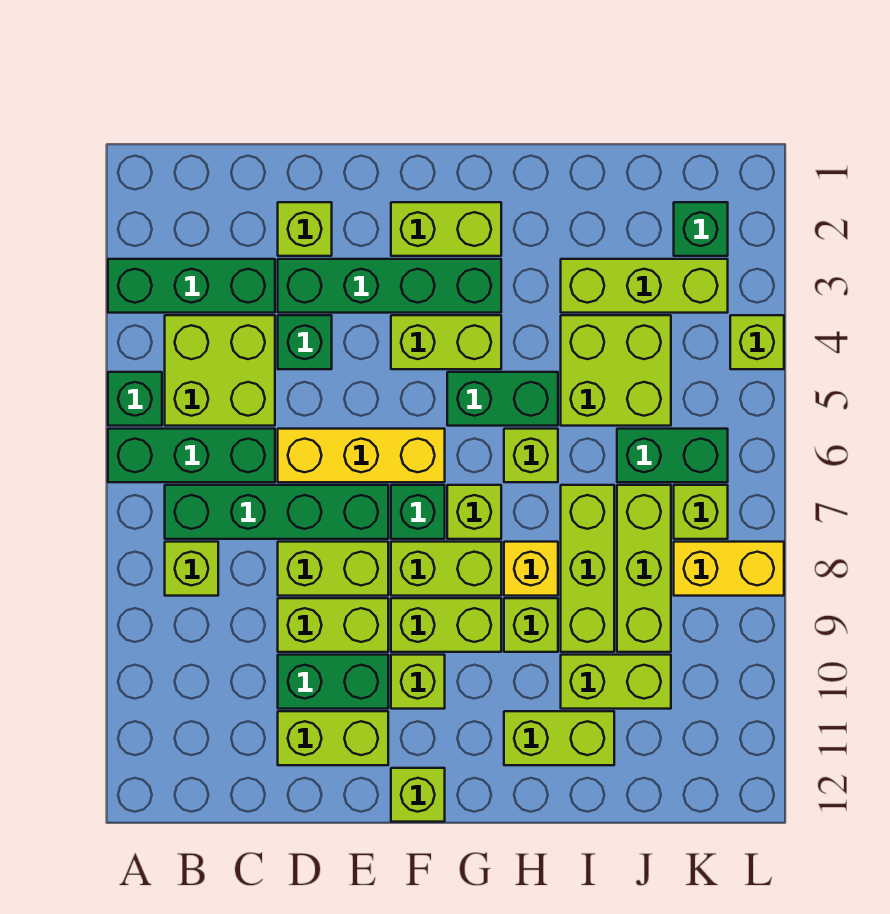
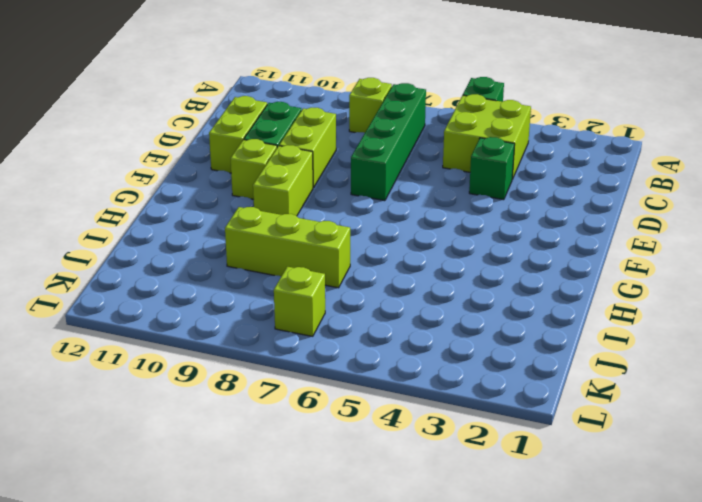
none -> green brick A3:C3 level 1
none -> green brick A6:C6 level 1
none -> lime brick D2 level 1
none -> green brick D3:G3 level 1

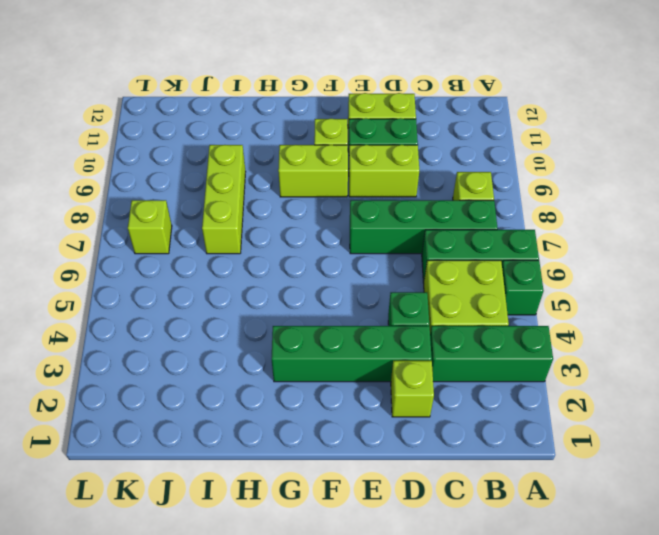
none -> yellow brick D6:F6 level 1
none -> lime brick D8:E8 level 1
none -> lime brick F2:G2 level 1
none -> lime brick F4:G4 level 1

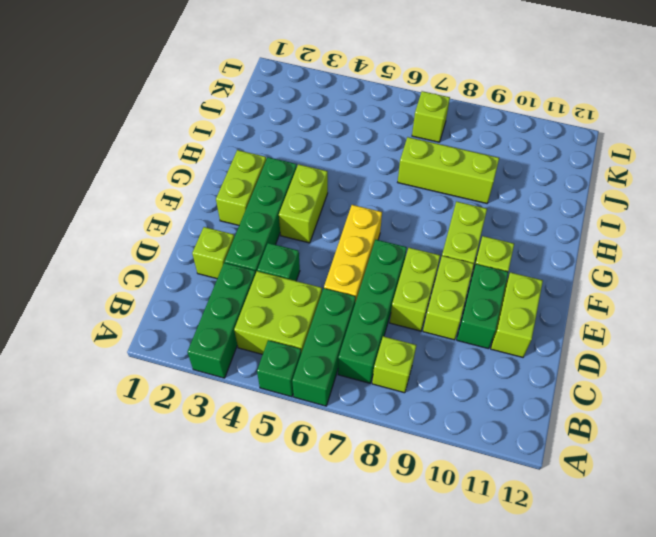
none -> green brick F7 level 1
none -> lime brick F8:G8 level 1
none -> lime brick F12 level 1
none -> green brick G5:H5 level 1

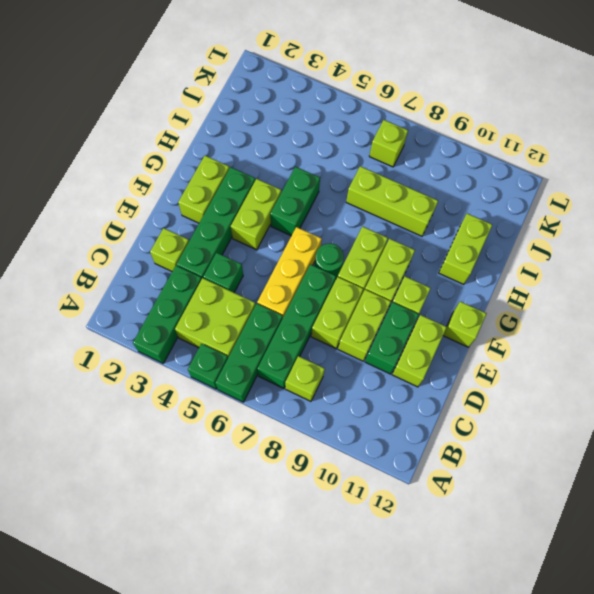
green round brick F7 level 1 -> green brick F7 level 1
none -> lime brick G7 level 1
none -> lime brick H6 level 1
none -> yellow brick H8 level 1
none -> lime brick H9 level 1

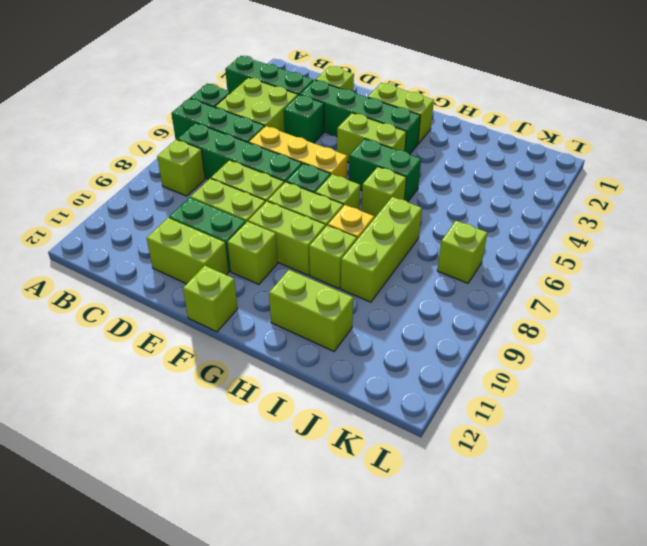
none -> lime brick I3:K3 level 1
none -> lime brick I4:J5 level 1
none -> lime brick I10:J10 level 1
none -> green brick J6:K6 level 1

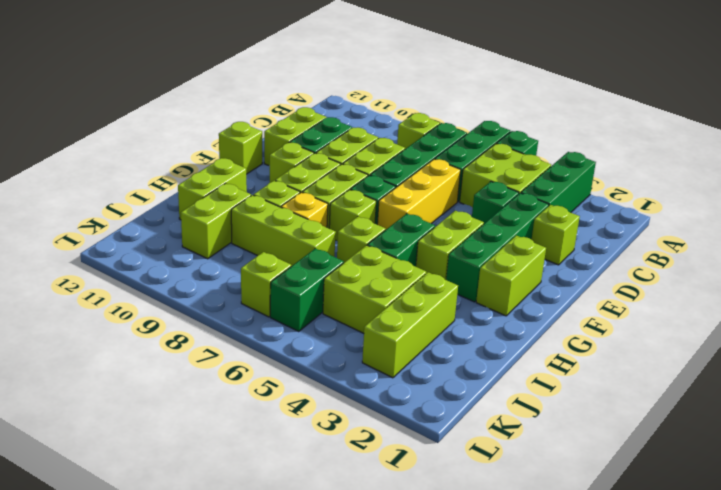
none -> lime brick J7:J9 level 1
none -> green brick K2 level 1
none -> yellow brick K8:L8 level 1
none -> lime brick L4 level 1

